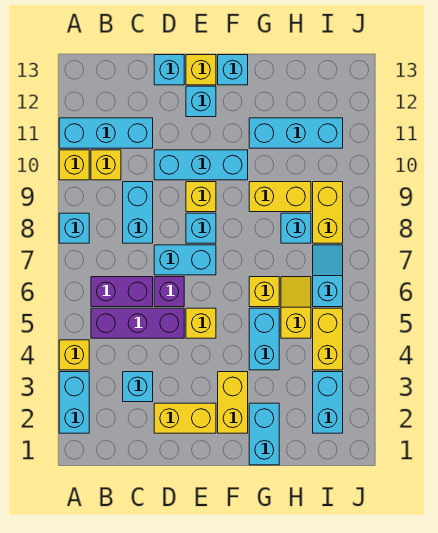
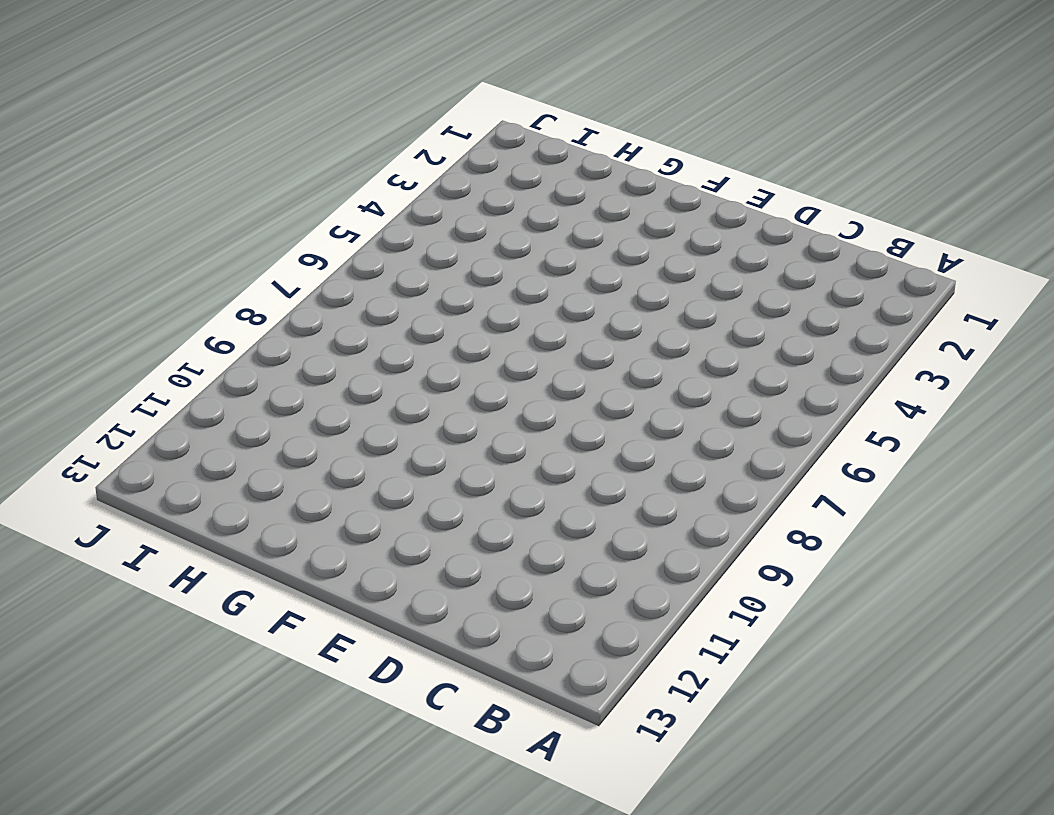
none -> cyan brick A2:A3 level 1
none -> yellow brick A4 level 1
none -> cyan brick A8 level 1
none -> yellow brick A10 level 1

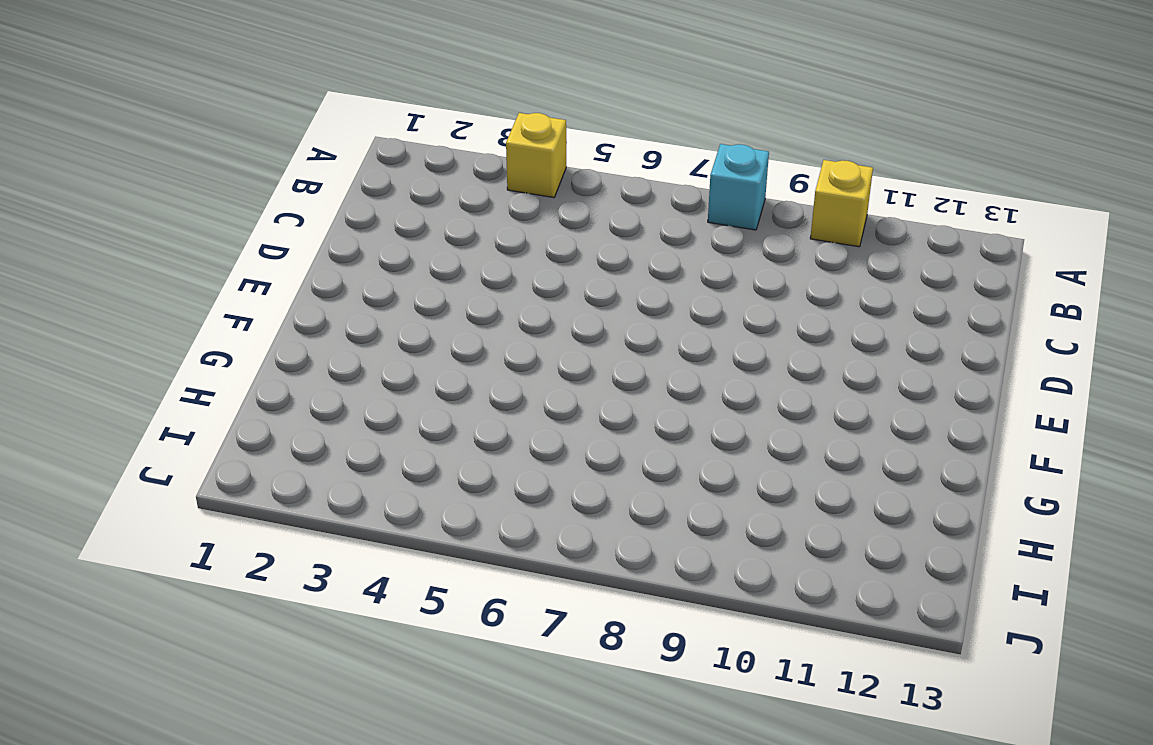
none -> cyan brick A2:A3 level 1
none -> cyan brick A11:C11 level 1
none -> purple brick B5:D5 level 1
none -> purple brick B6:C6 level 1

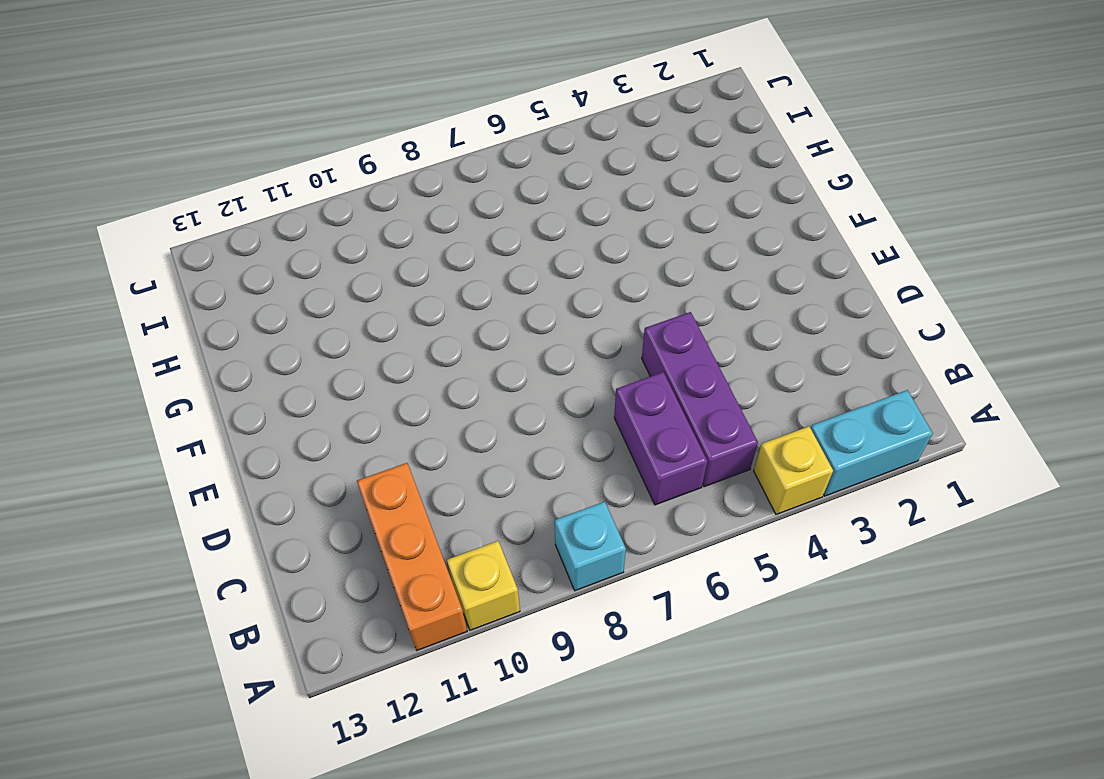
orange brick A11:C11 level 1 -> cyan brick A11:C11 level 1
none -> yellow brick B10 level 1
none -> cyan brick C3 level 1
none -> cyan brick C8:C9 level 1
none -> yellow brick D2:E2 level 1

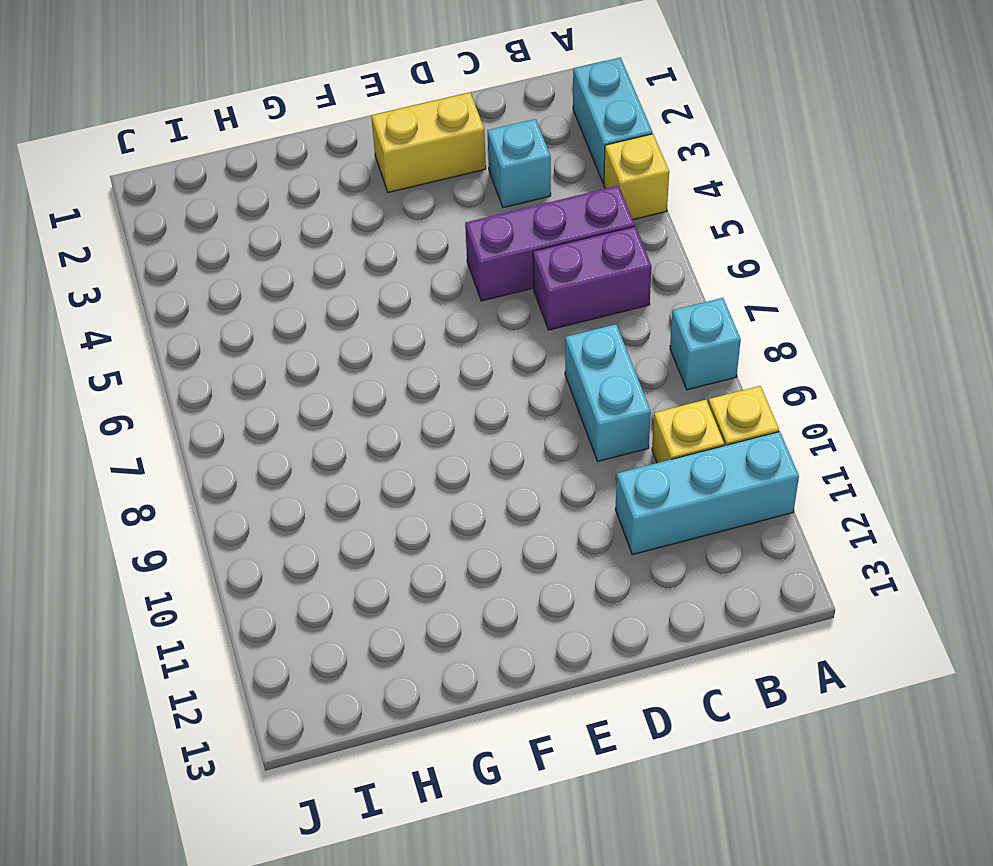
none -> purple brick D6 level 1
none -> cyan brick D7:E7 level 1
none -> cyan brick D10:F10 level 1
none -> cyan brick D13 level 1

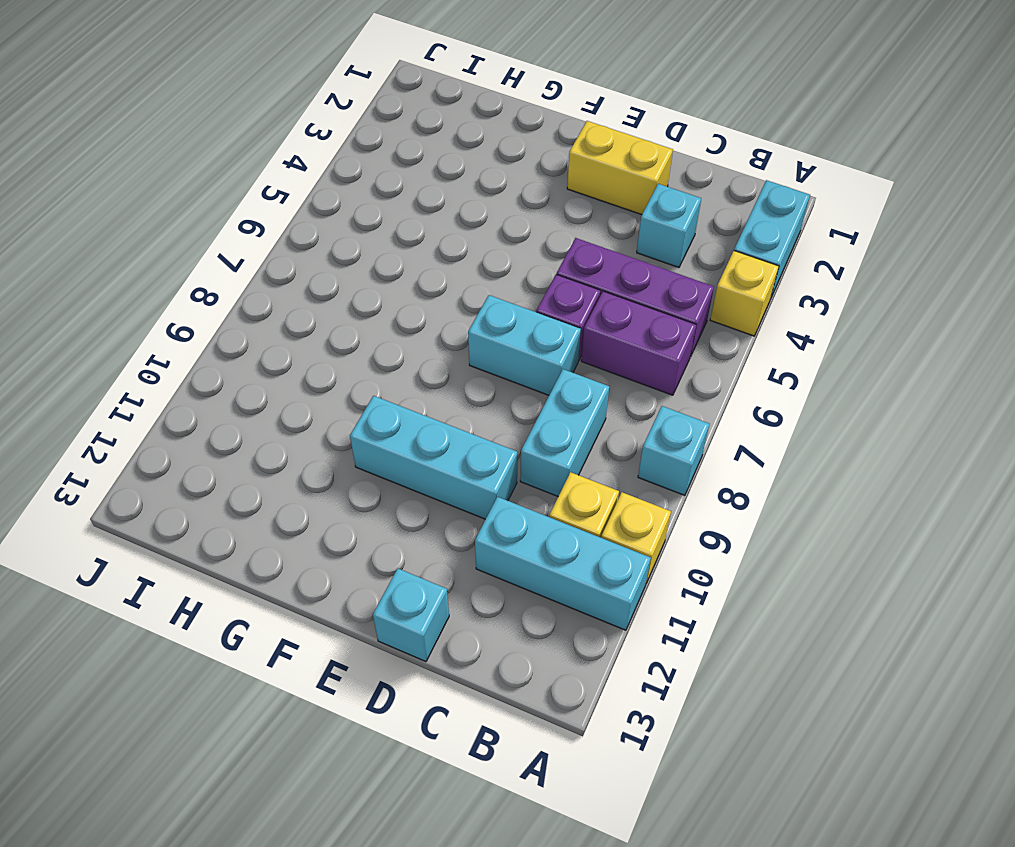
none -> yellow brick E5 level 1
none -> cyan brick E8 level 1
none -> yellow brick E9 level 1
none -> cyan brick E12 level 1

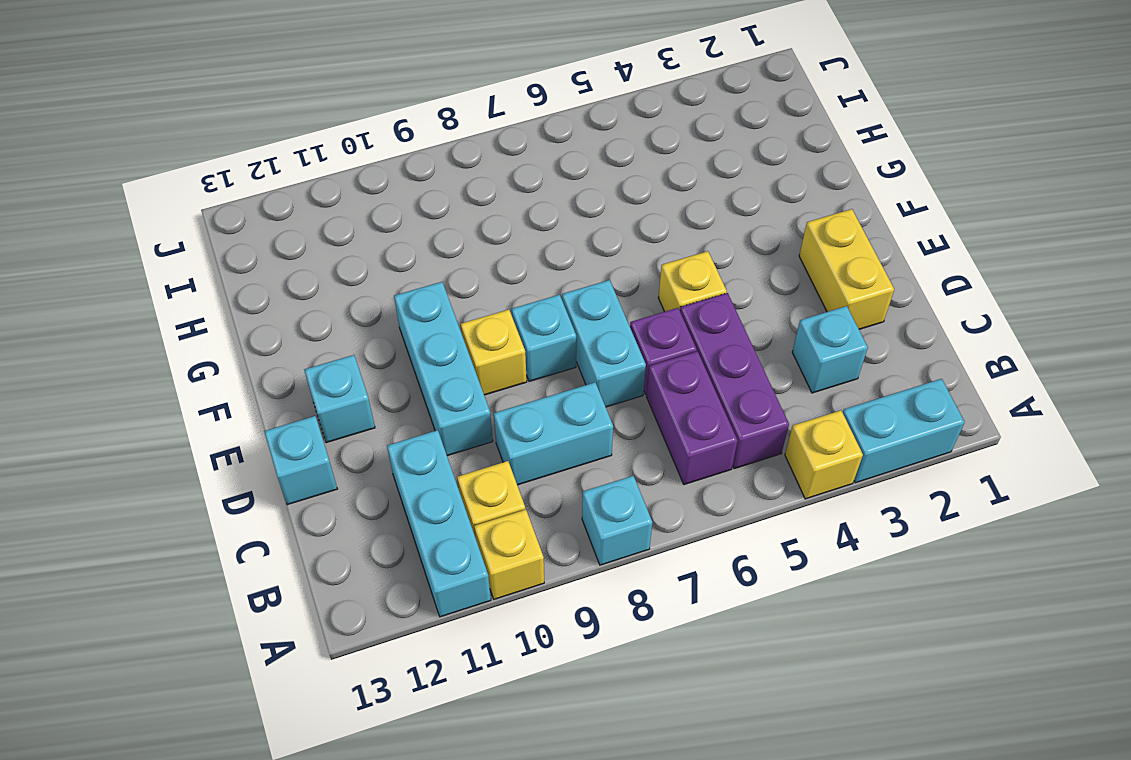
none -> yellow brick E13 level 1
none -> yellow brick F2:F3 level 1
none -> cyan brick F13 level 1
none -> cyan brick G1:G2 level 1

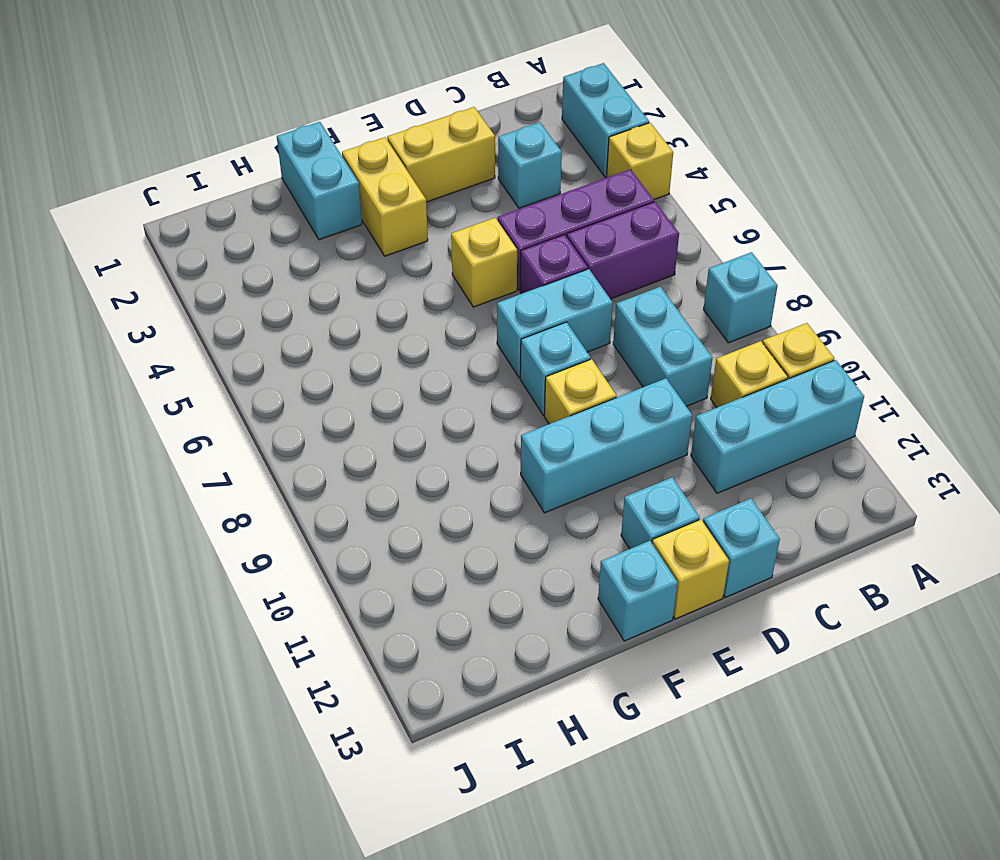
none -> cyan brick G4:G5 level 1
none -> yellow brick G6 level 1
none -> yellow brick G9:H9 level 1
none -> cyan brick G11:I11 level 1

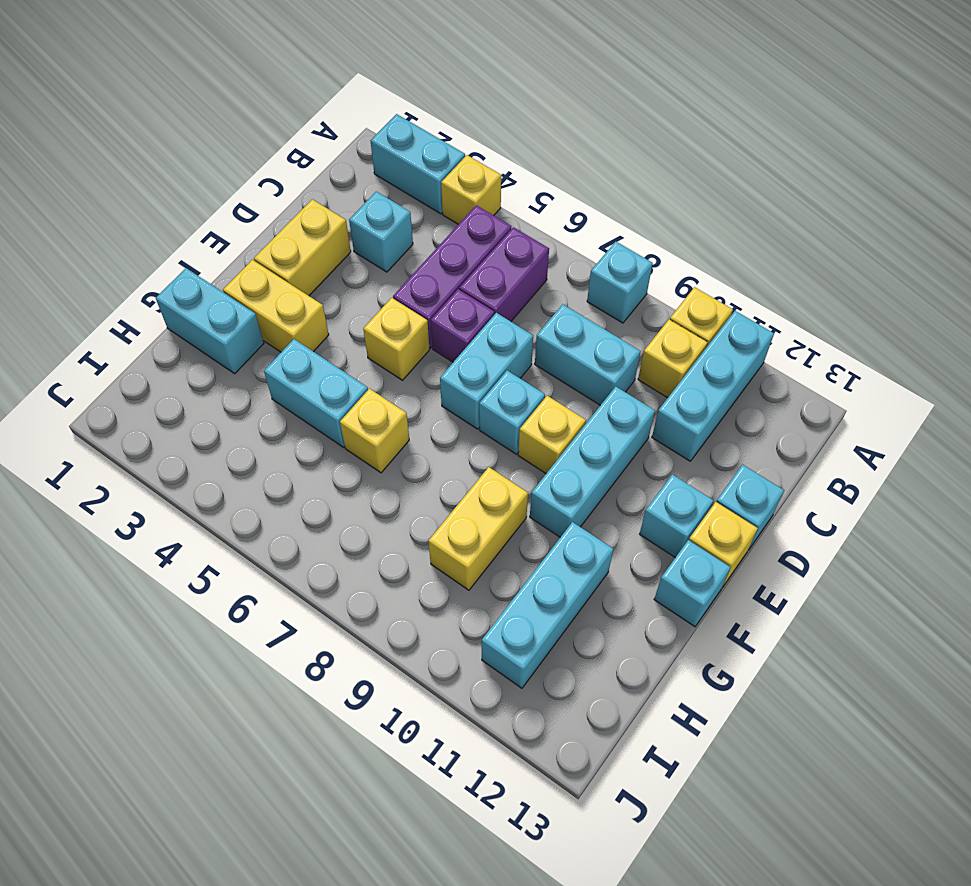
none -> yellow slope H5:H6 level 1 top 5
none -> cyan brick H8 level 1
none -> cyan brick I2:I3 level 1
none -> yellow brick I4:I5 level 1

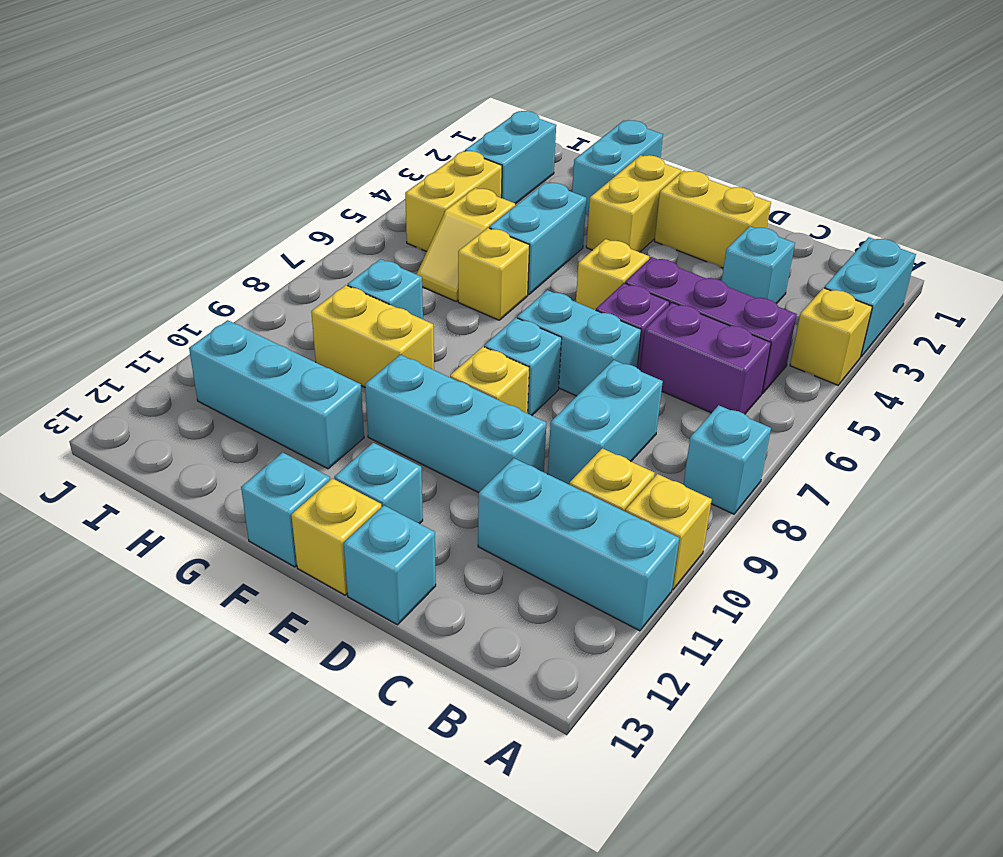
none -> cyan slope I6:I7 level 1 top 6
none -> yellow brick I8:I9 level 1

